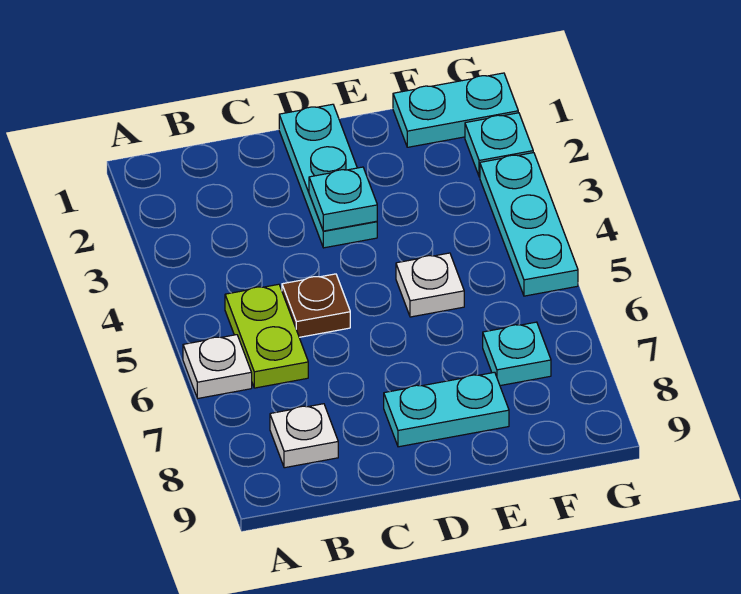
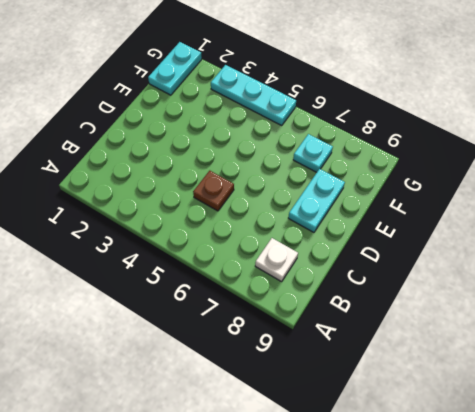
none -> white plate A6 level 1
none -> lime plate B5:B6 level 1
none -> cyan plate D1:D3 level 1

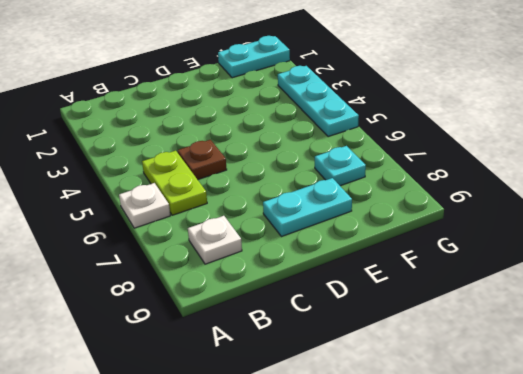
none -> cyan plate D1:D3 level 1
none -> white plate E5 level 1
none -> cyan plate G2 level 1

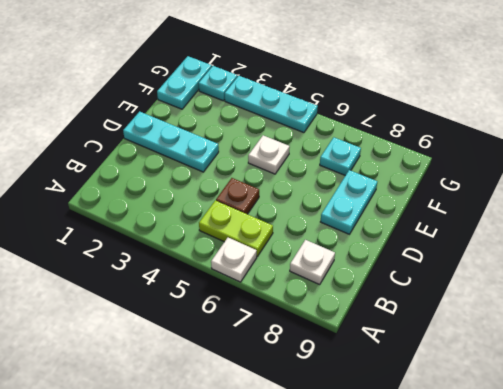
none -> cyan plate D3 level 2

